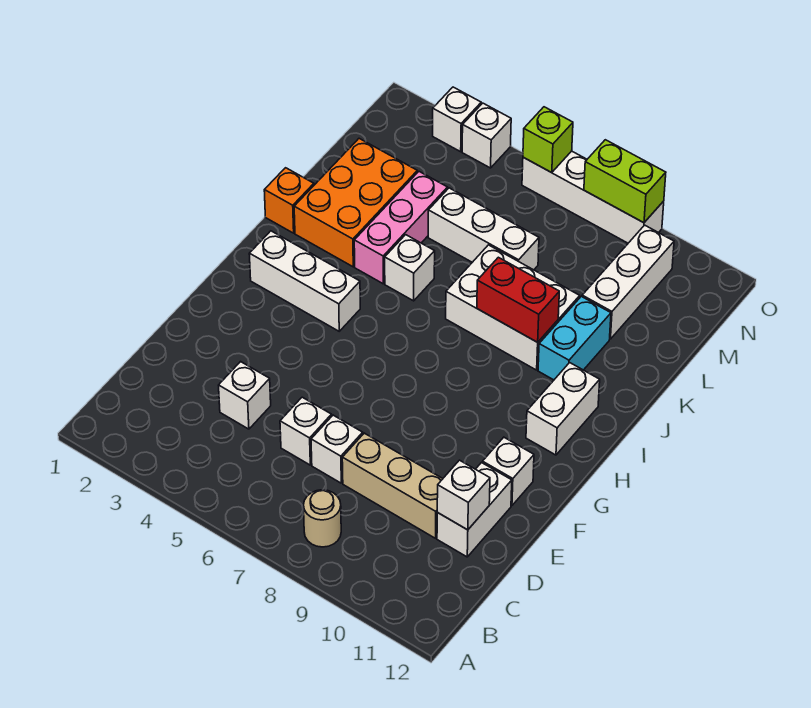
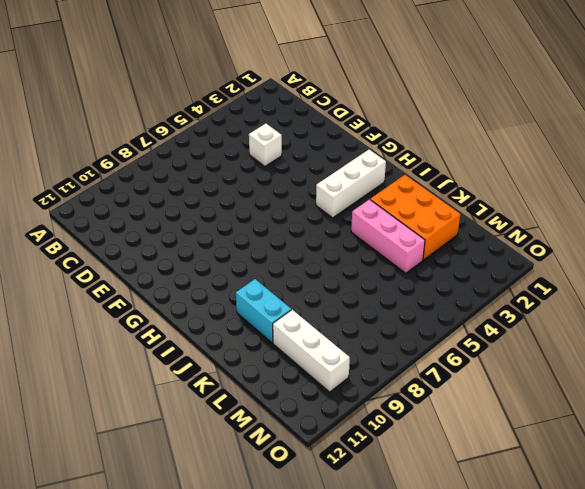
none -> tan round brick B8 level 1
none -> white brick D6 level 1
none -> white brick D7 level 1

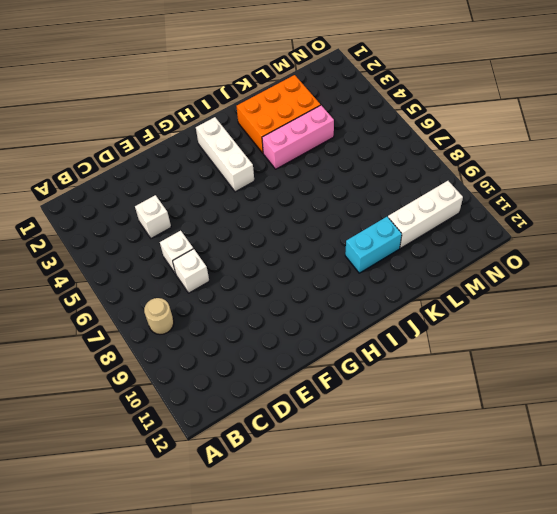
none -> tan brick D8:D10 level 1
none -> white brick D11:E11 level 1
none -> white brick F11 level 1

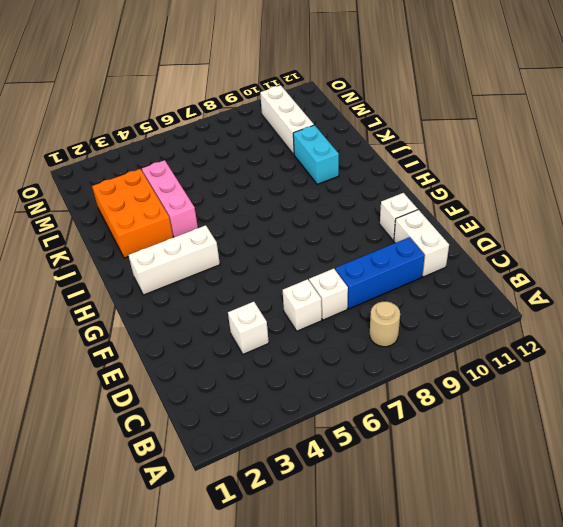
blue brick D8:D10 level 1 -> tan brick D8:D10 level 1
none -> white brick H11:I11 level 1
none -> orange brick J1 level 1
none -> white brick J5 level 1

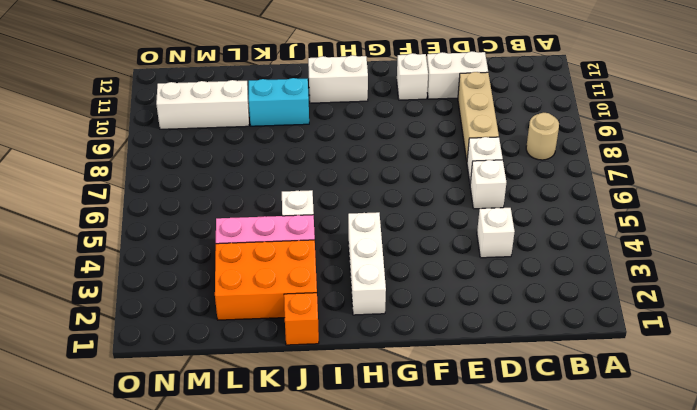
none -> white brick J7:K9 level 1
none -> white brick L5:L7 level 1
none -> white brick O3 level 1

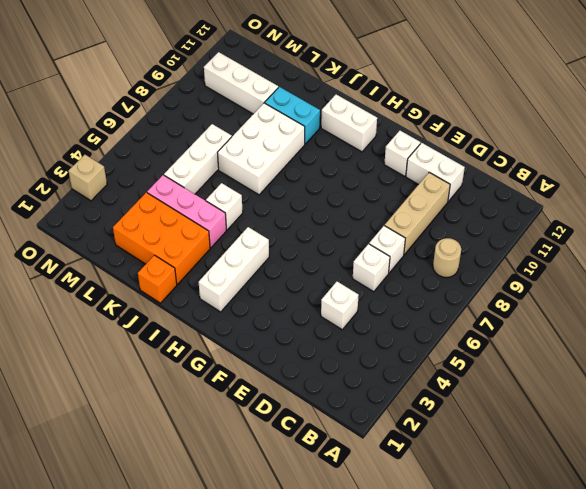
tan brick O3 level 1 -> white brick O3 level 1
none -> white brick O4 level 1
none -> white brick O6:O9 level 1
none -> white brick D11 level 2

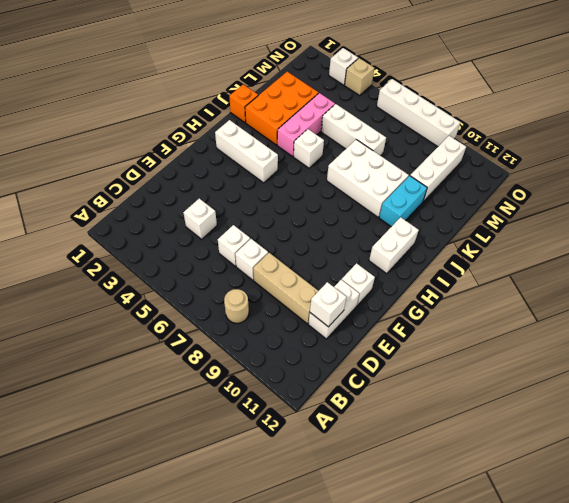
tan brick O4 level 1 -> white brick O4 level 1
none -> red brick J8:J9 level 2
none -> lime brick O6 level 2
none -> lime brick O8:O9 level 2

